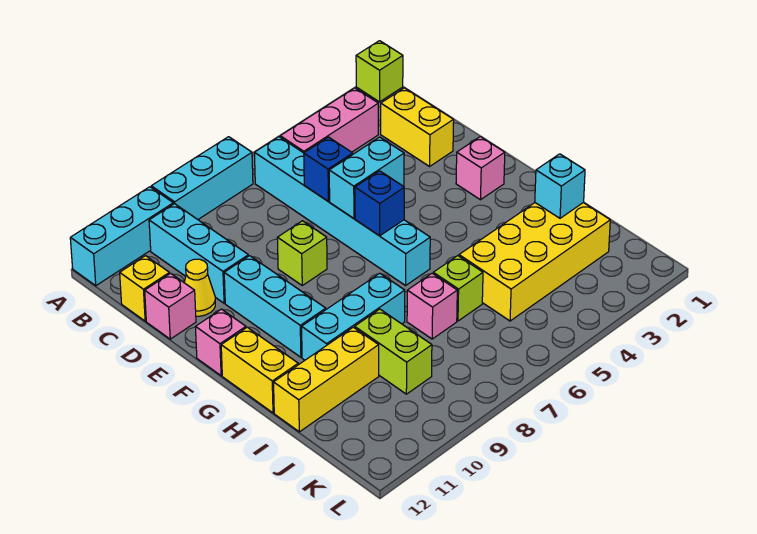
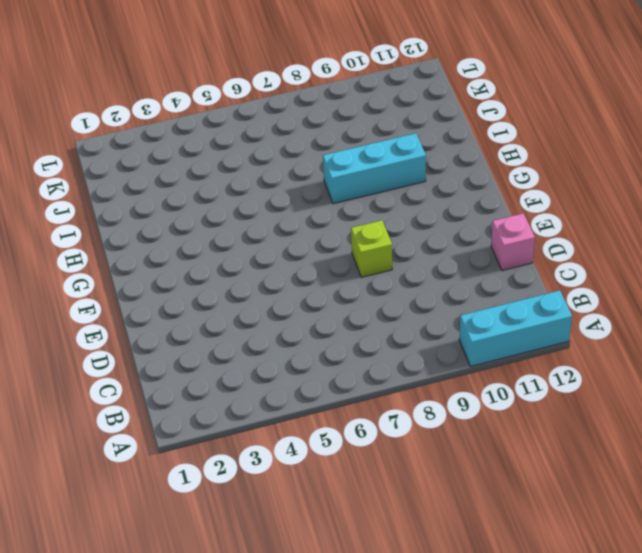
none -> lime brick A1 level 1
none -> cyan brick A7:A9 level 1
none -> pink brick B3:B5 level 1

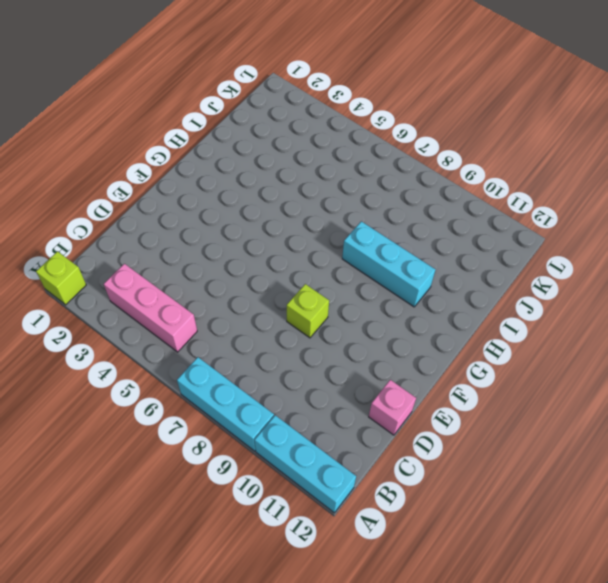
none -> cyan brick B6:G6 level 1
none -> cyan brick B10:D10 level 1
none -> yellow brick C2:D2 level 1

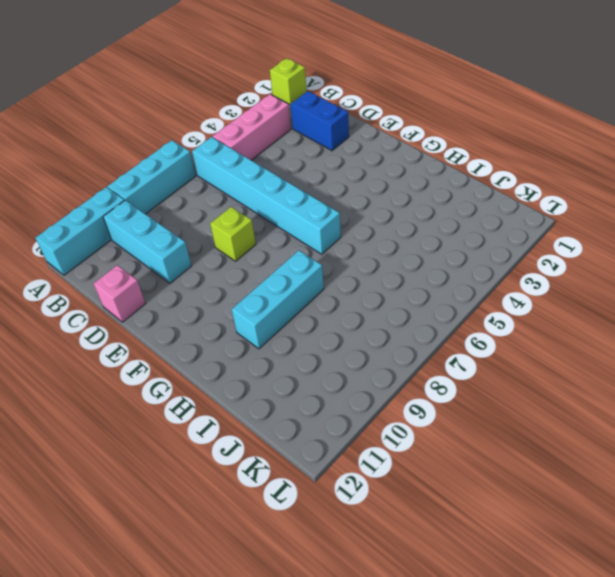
blue brick C2:D2 level 1 -> yellow brick C2:D2 level 1
none -> yellow brick C12 level 1
none -> yellow cone D11 level 1
none -> cyan brick E10:G10 level 1

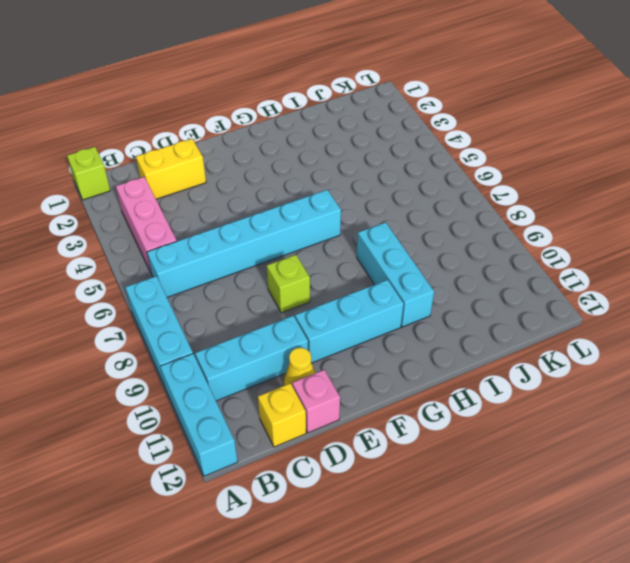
none -> pink brick F2 level 1
none -> pink brick F12 level 1
none -> yellow brick G12:H12 level 1

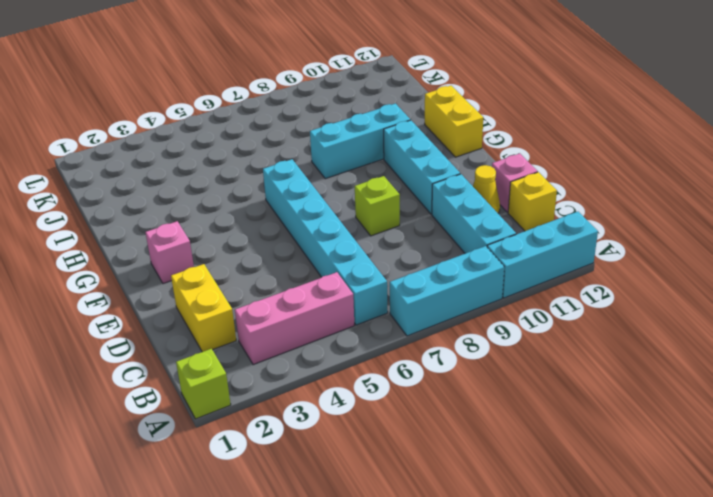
none -> pink brick F12 level 1
none -> yellow brick I2:J5 level 1
none -> lime brick I6 level 1

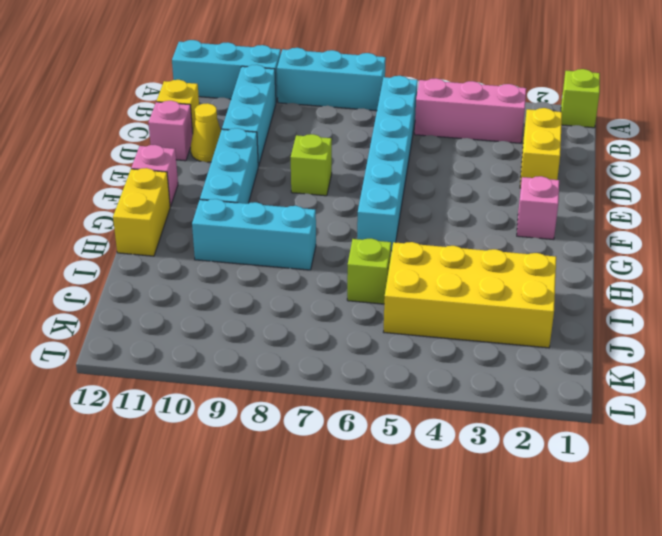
none -> pink brick I7 level 1
none -> lime brick I9:J9 level 1
none -> yellow brick I10:I12 level 1

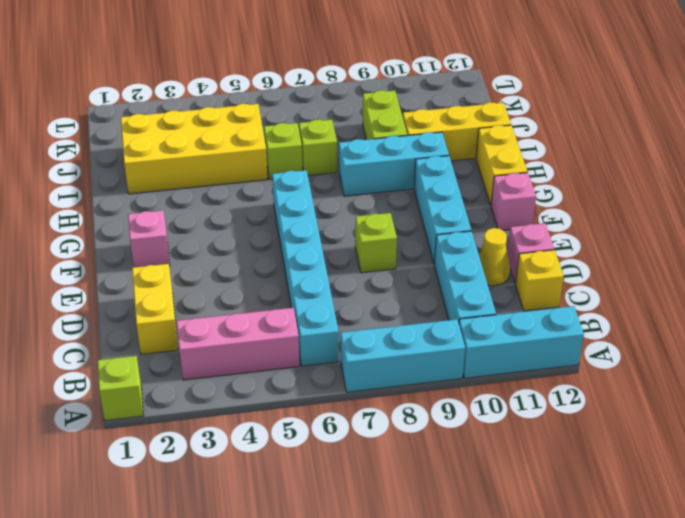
lime brick I7 level 1 -> pink brick I7 level 1
none -> blue brick D6 level 2
none -> cyan brick E5:E6 level 2
none -> blue brick F6 level 2

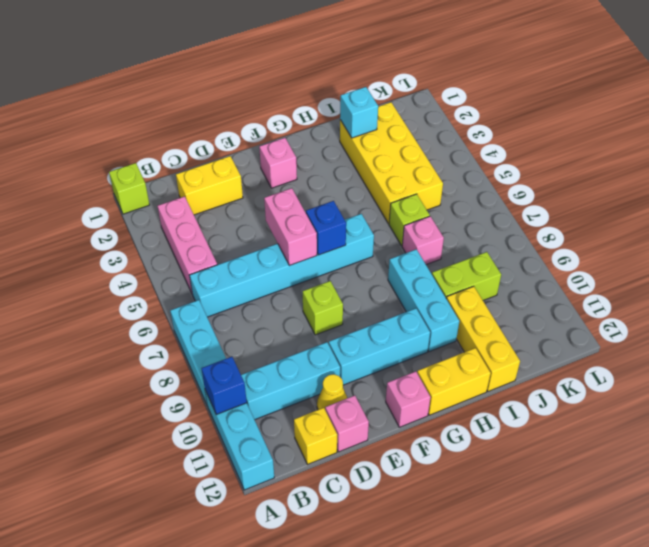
blue brick A10 level 2 -> blue brick D6 level 2
pink brick E5:E6 level 2 -> cyan brick E5:E6 level 2

